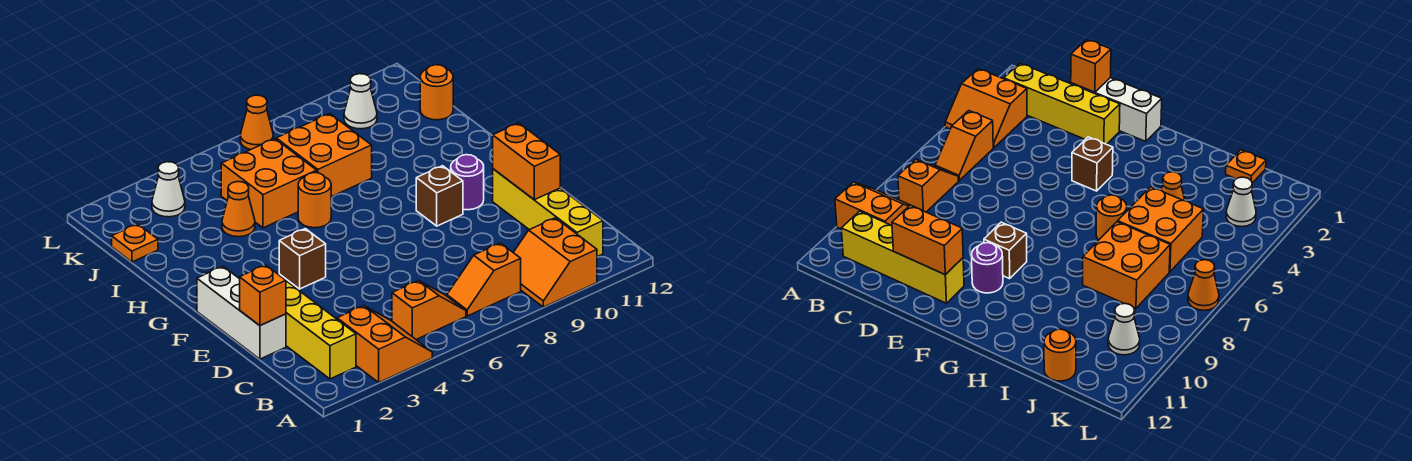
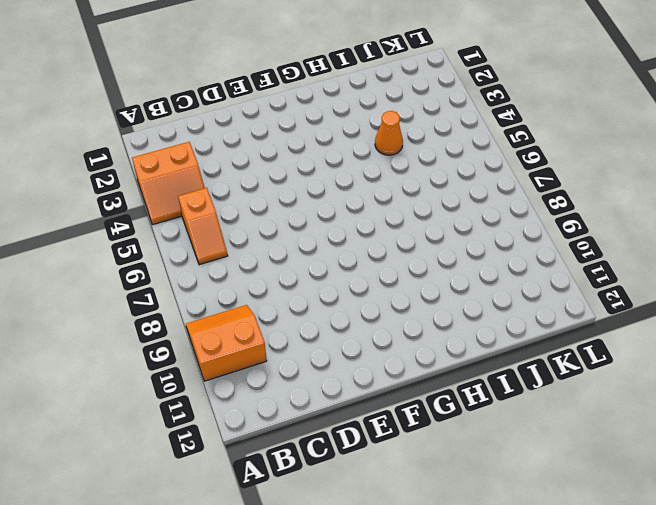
none -> yellow brick B2:E2 level 1
none -> orange slope B7:B8 level 1 top 8
none -> yellow brick B11:E11 level 1

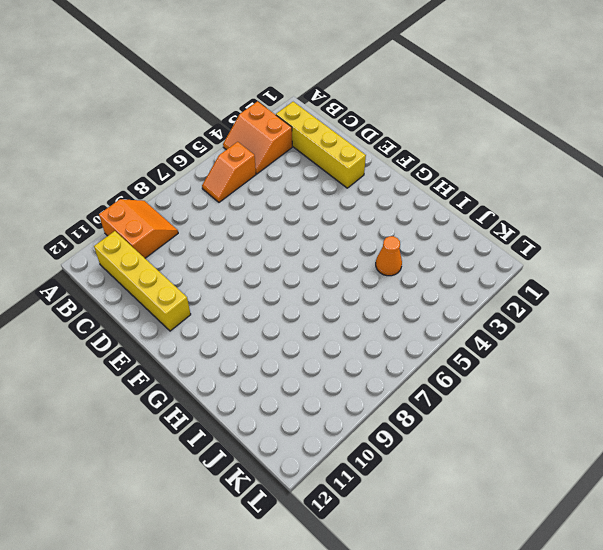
none -> orange slope B7:B8 level 1 top 8
none -> white brick D1:F1 level 1
none -> brown brick F4 level 1

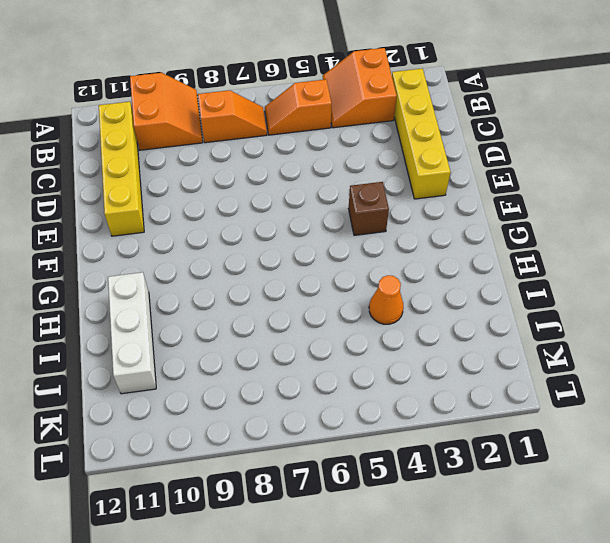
white brick H11:J11 level 1 -> white brick D1:F1 level 1
none -> brown brick F9 level 1
none -> purple round brick F10 level 1
none -> orange round brick H6 level 1

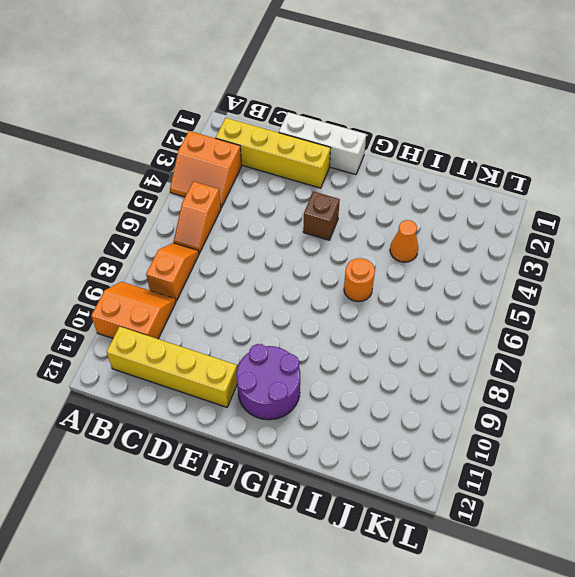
purple round brick F10:G11 level 1 -> purple round brick F10 level 1
none -> brown brick F9 level 1
none -> orange brick I5:J6 level 1
none -> orange brick I7:J8 level 1

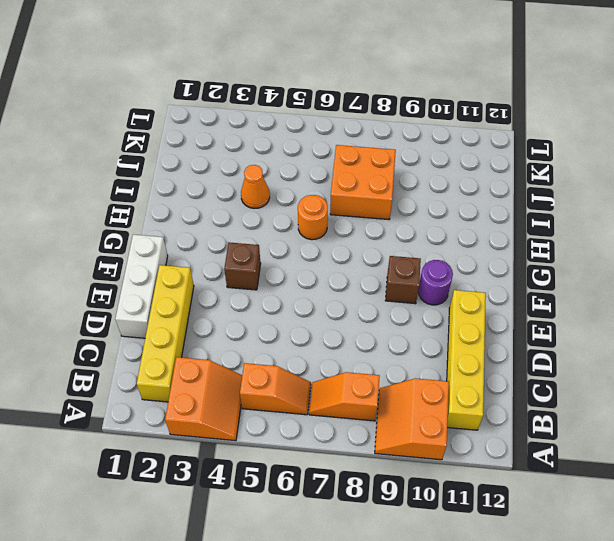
none -> orange brick I5:J6 level 1
none -> orange plate J1 level 1
none -> orange round brick J12 level 1

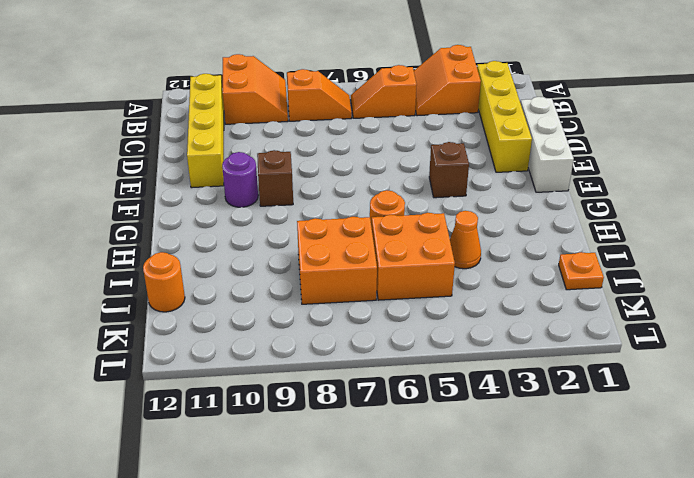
none -> white cone K3 level 1
none -> white cone K10 level 1
none -> orange cone L7 level 1

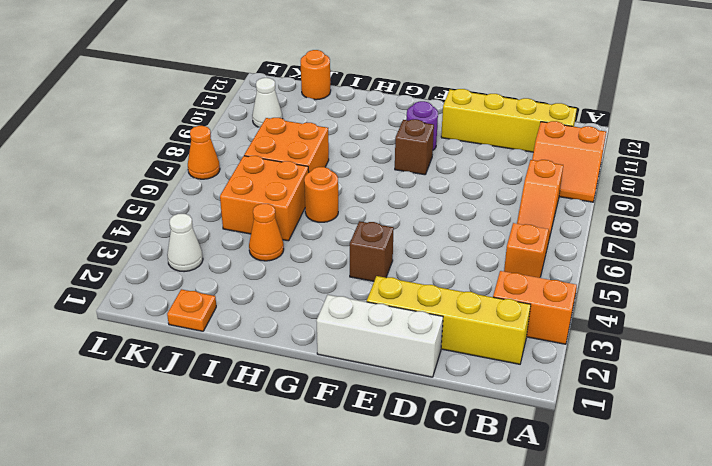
none -> orange brick D1 level 2
none -> orange brick D11:E11 level 2

